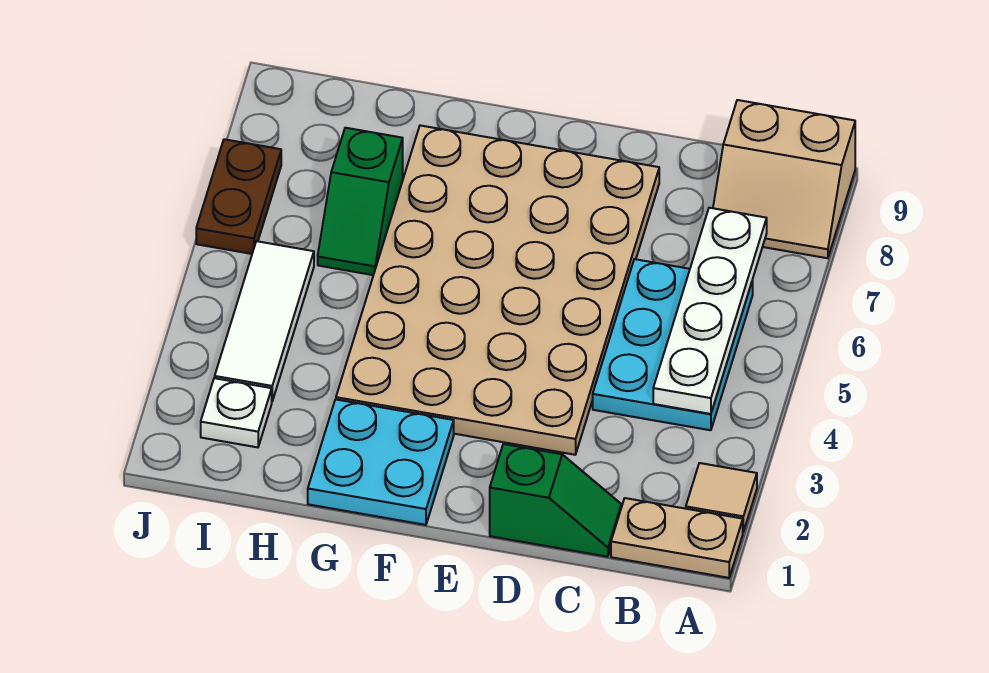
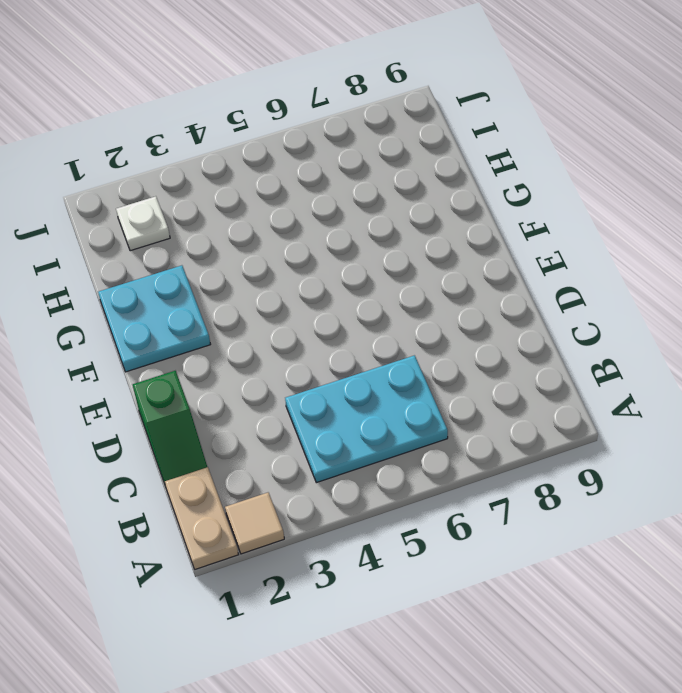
none -> tan slope A8:B9 level 1 top 9
none -> tan plate D3:G8 level 1
none -> green slope H6:H7 level 1 top 7

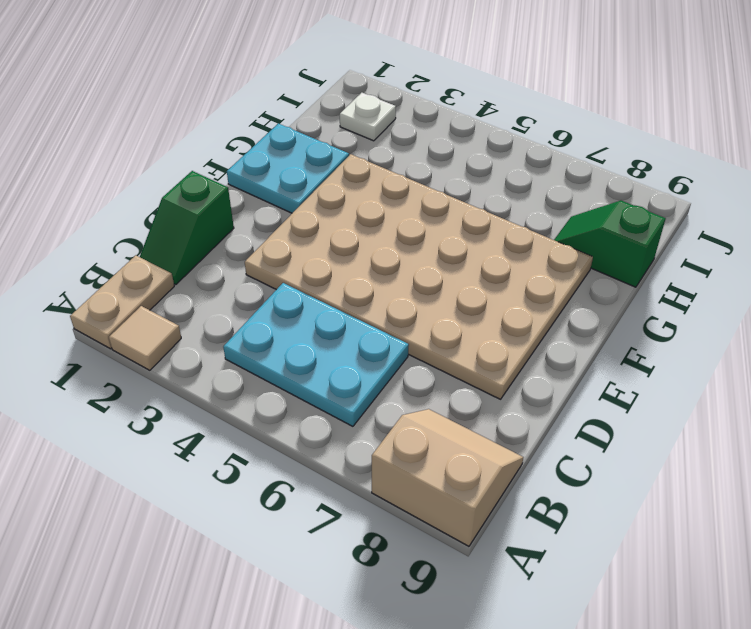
tan slope A8:B9 level 1 top A -> tan slope A8:B9 level 1 top 9
green slope H8:H9 level 1 top 9 -> green slope H6:H7 level 1 top 7
none -> white tile I3:I5 level 1
none -> brown plate J6:J7 level 1
none -> white plate B4:B7 level 2

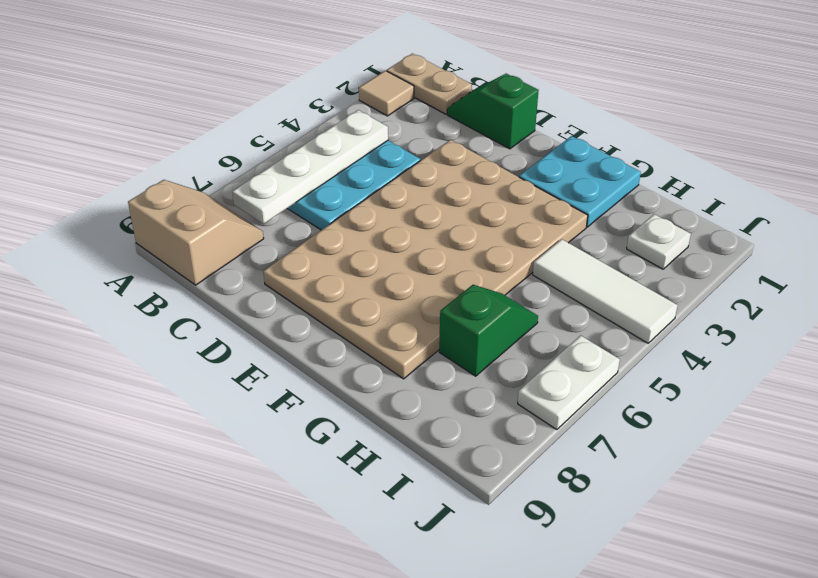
white tile H4:J4 level 1 -> white tile I3:I5 level 1
white plate J6:J7 level 1 -> brown plate J6:J7 level 1

